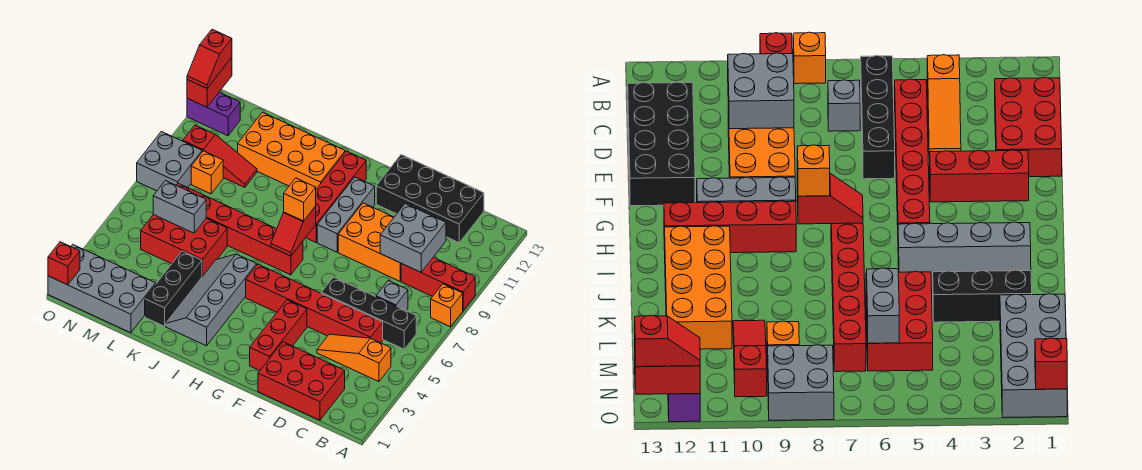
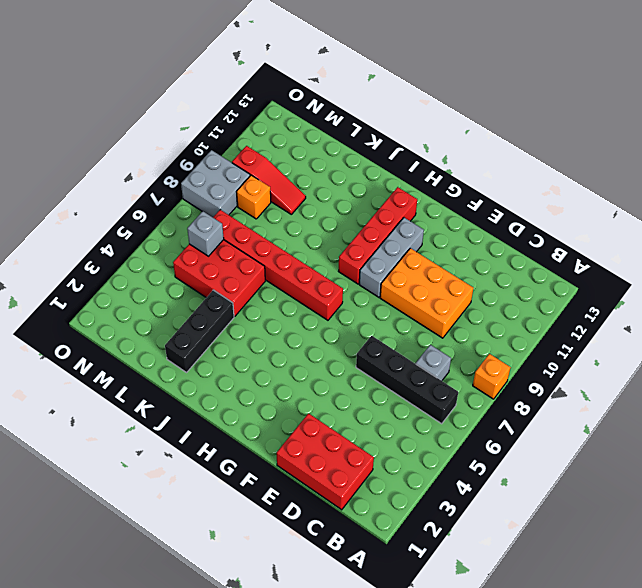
grey brick M6 level 2 -> grey brick L6:M6 level 2
none -> red brick A9:C9 level 1
none -> orange slope B4:D4 level 1 top B
none -> red brick C5:H5 level 1

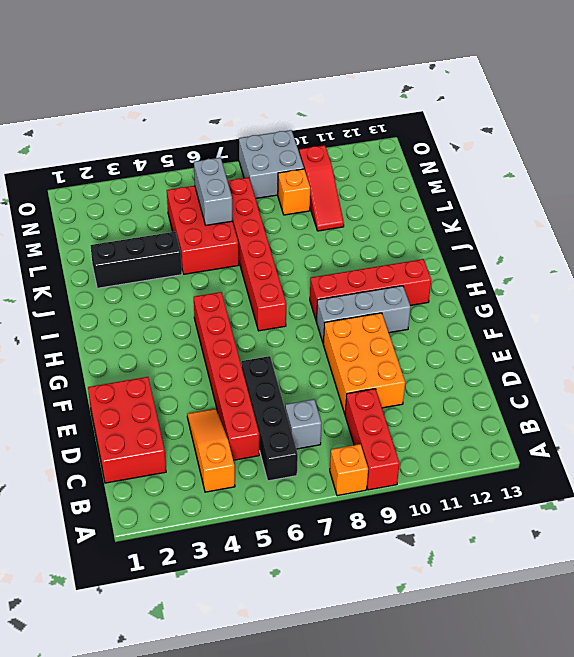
none -> black brick C12:F13 level 1
none -> red brick F2:F4 level 1
none -> grey slope I2:J5 level 1 top I

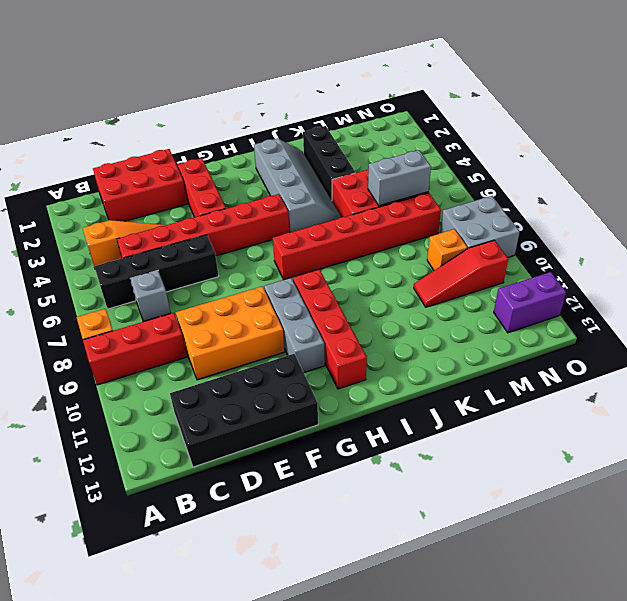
none -> orange brick I11:L12 level 1
none -> grey brick L1:O2 level 1
none -> grey brick C9:D10 level 2

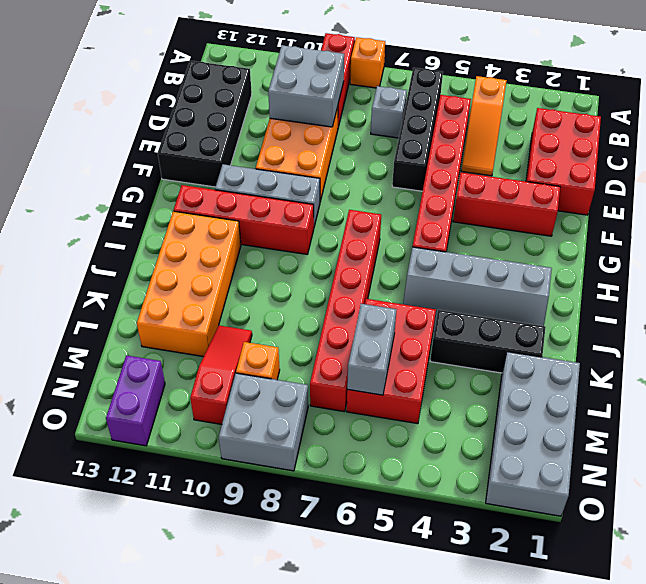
none -> red slope H7:H8 level 2 top 8
none -> red brick O1 level 2
none -> red brick O12:O13 level 2

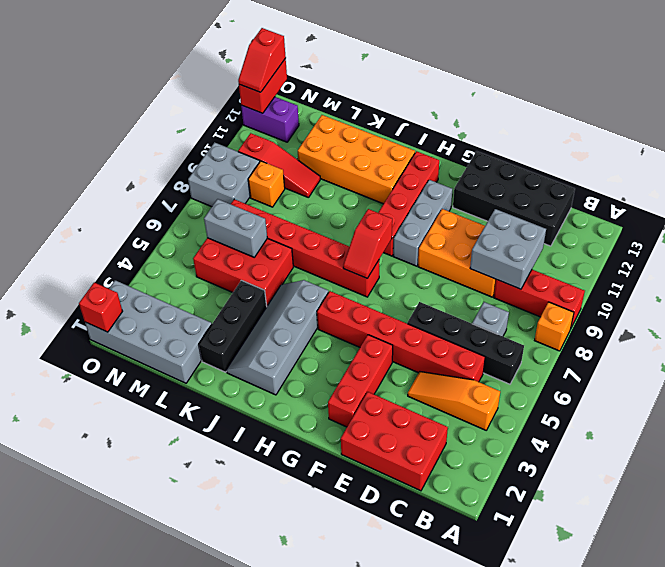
none -> orange brick H8 level 3

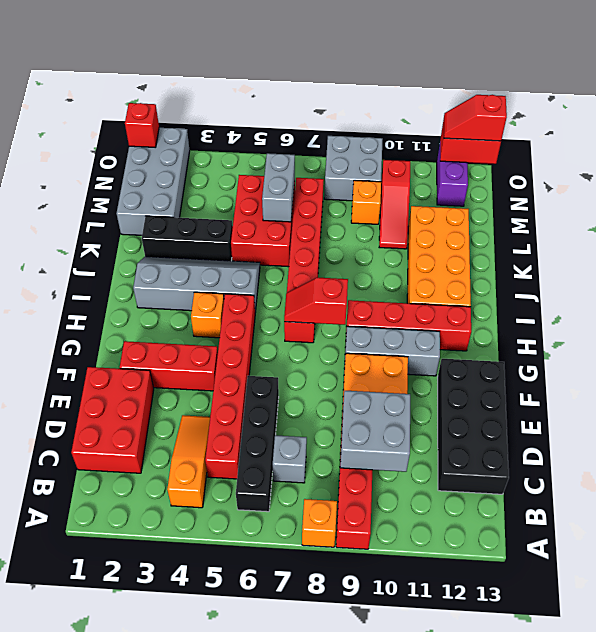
orange brick H4 level 1 -> orange brick H8 level 3

